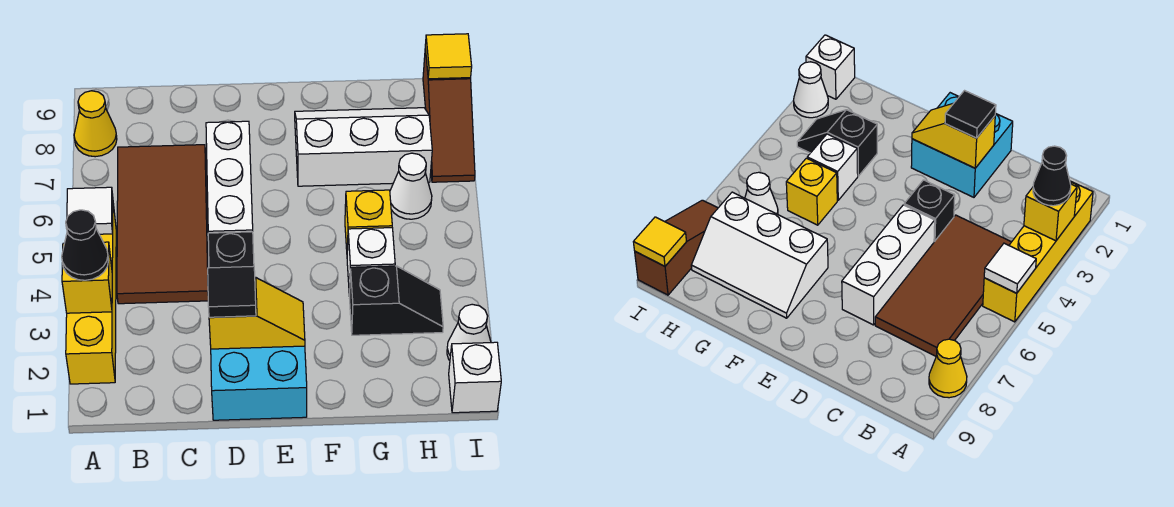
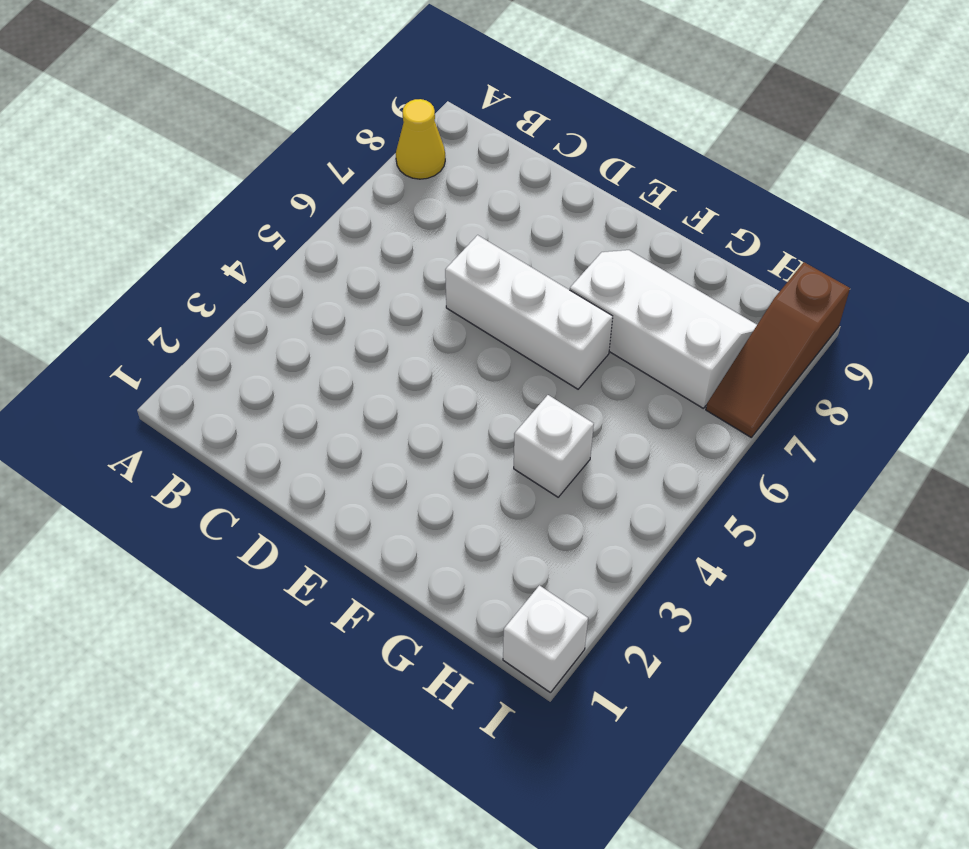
white brick D6:F6 level 1 -> white brick D5:D7 level 1
none -> yellow brick A2:A5 level 1
none -> brown tile B4:C7 level 1
none -> cyan brick D1:E2 level 1

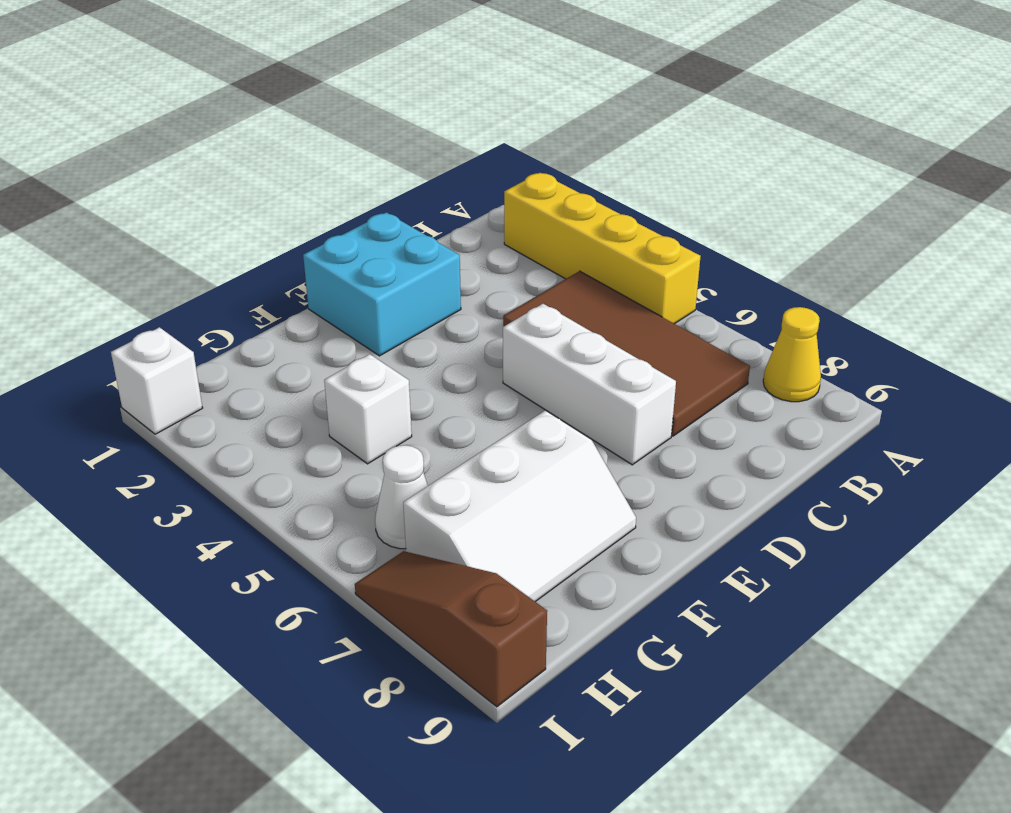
none -> black brick D4 level 1
none -> black slope G3:H3 level 1 top G
none -> yellow brick G5 level 1

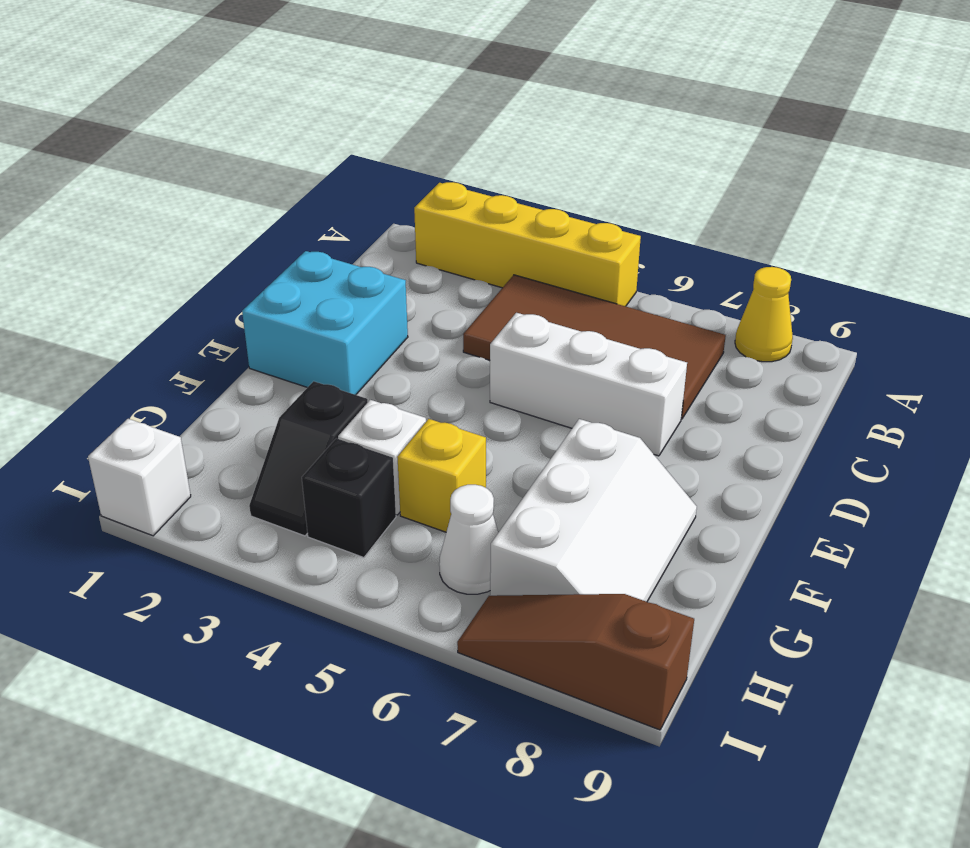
black brick H4 level 1 -> black brick D4 level 1
none -> white cone I2 level 1
none -> yellow brick A3 level 2
none -> white tile A5 level 2

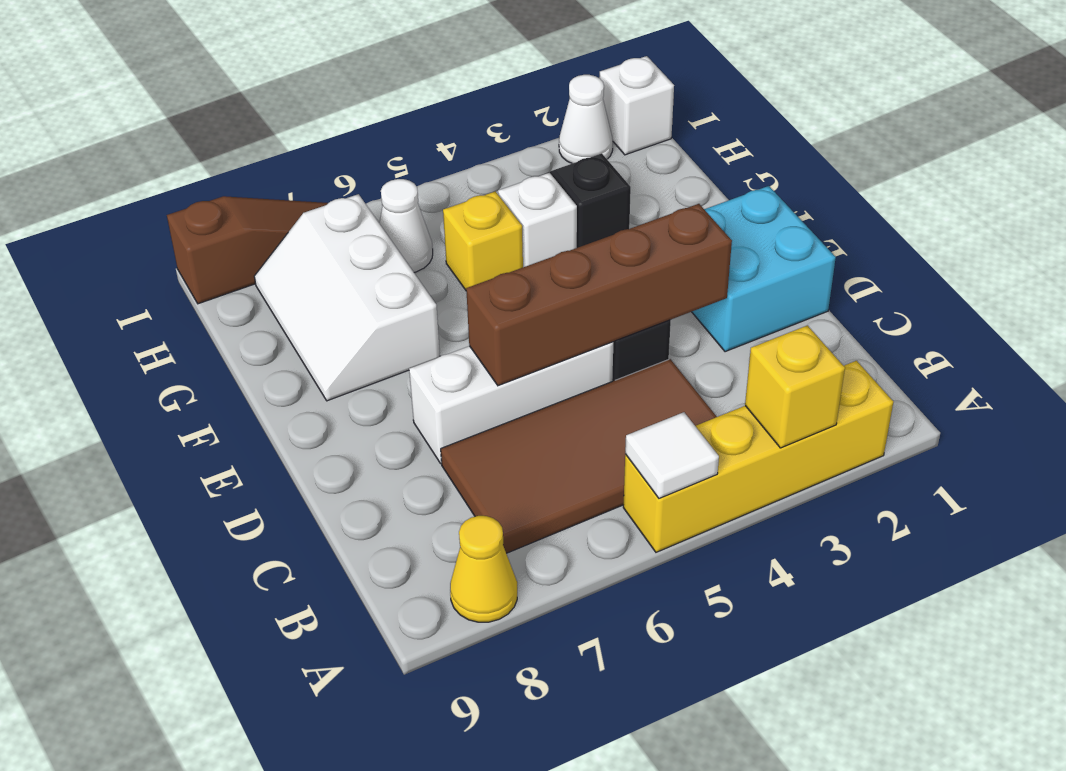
brown brick D3:D6 level 2 -> none
none -> yellow slope D2:E2 level 2 top D
none -> yellow tile I9 level 2
none -> black cone A3 level 3

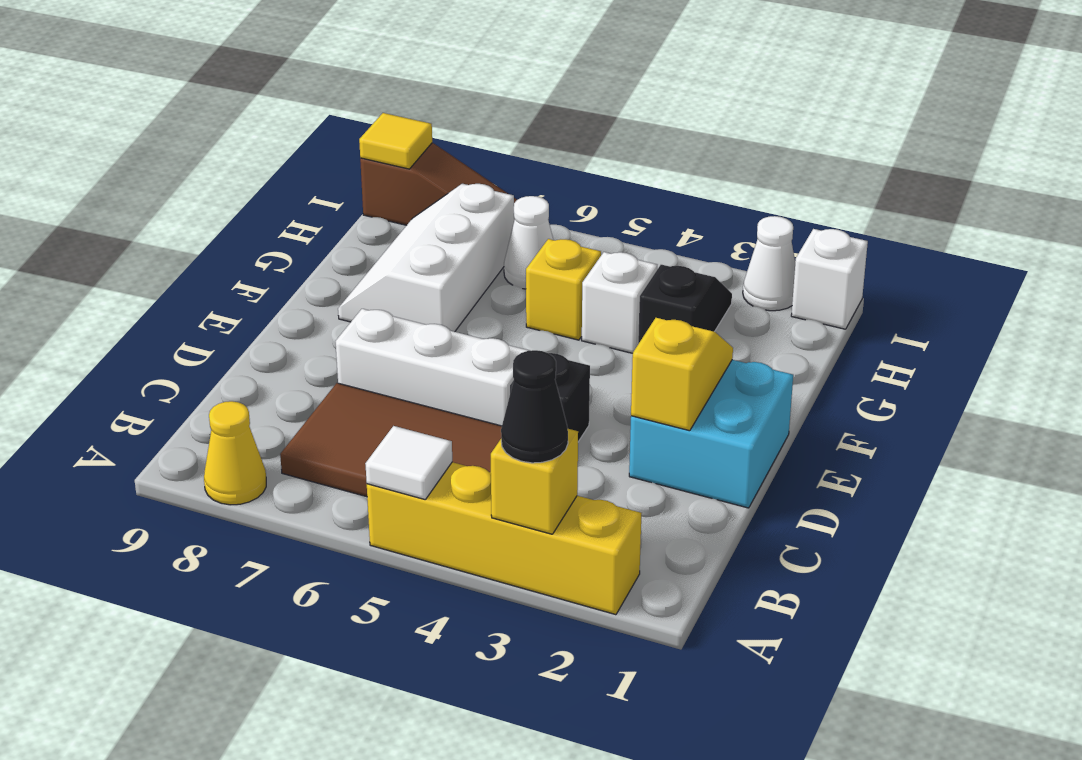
none -> black tile D2 level 3

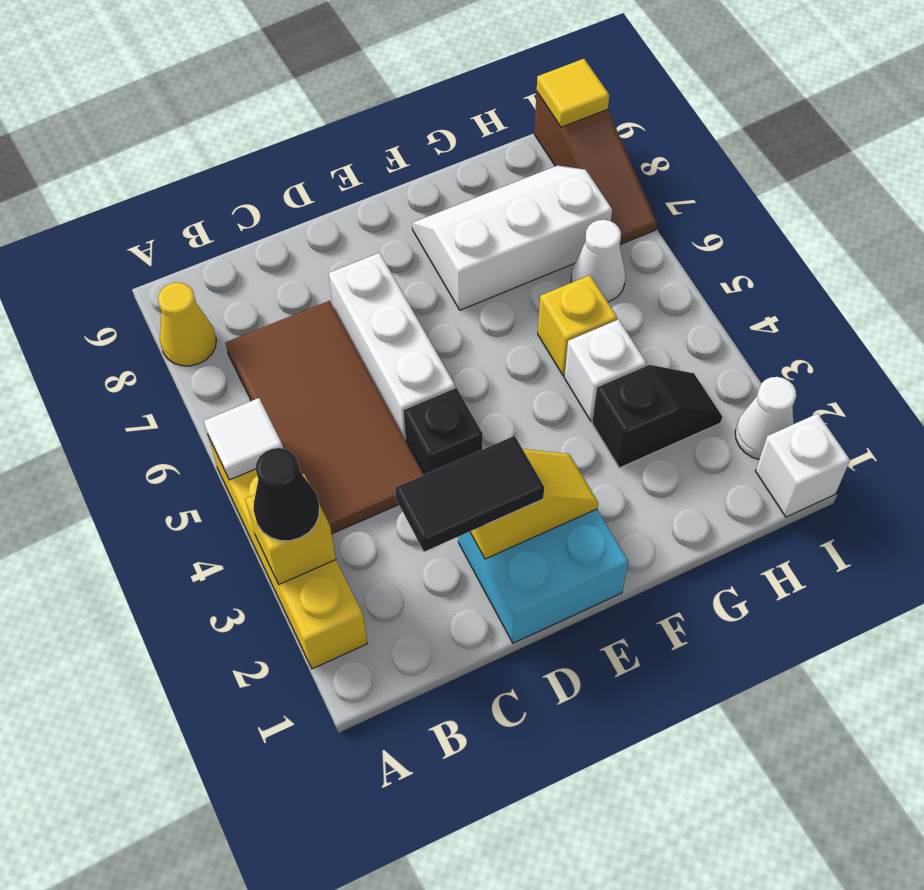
black tile C2:D2 level 3 -> black tile D2 level 3

